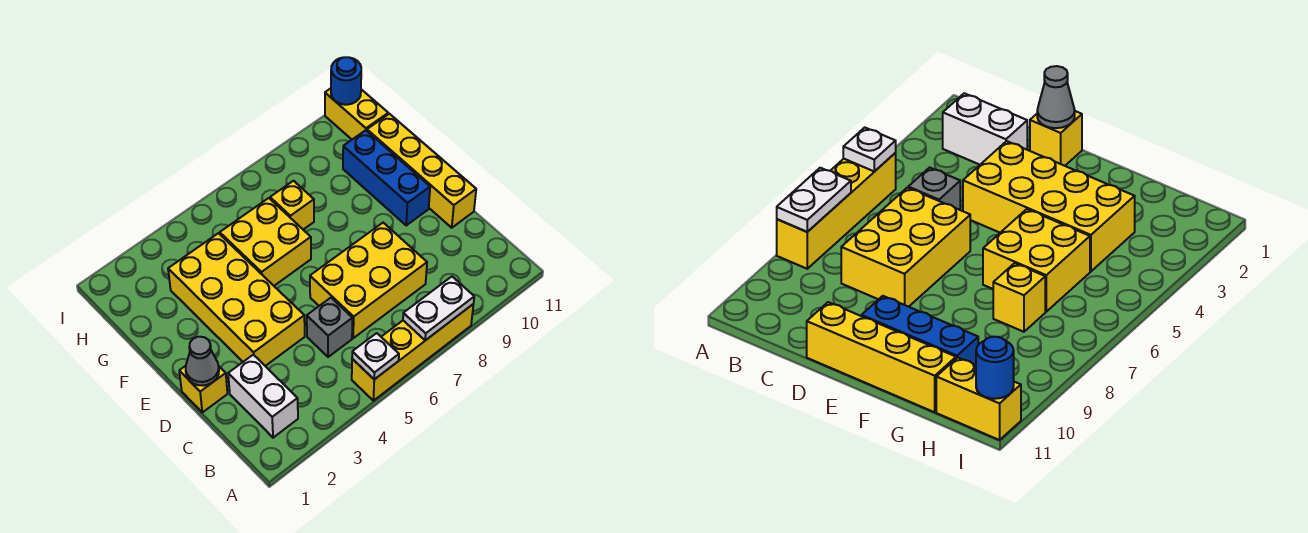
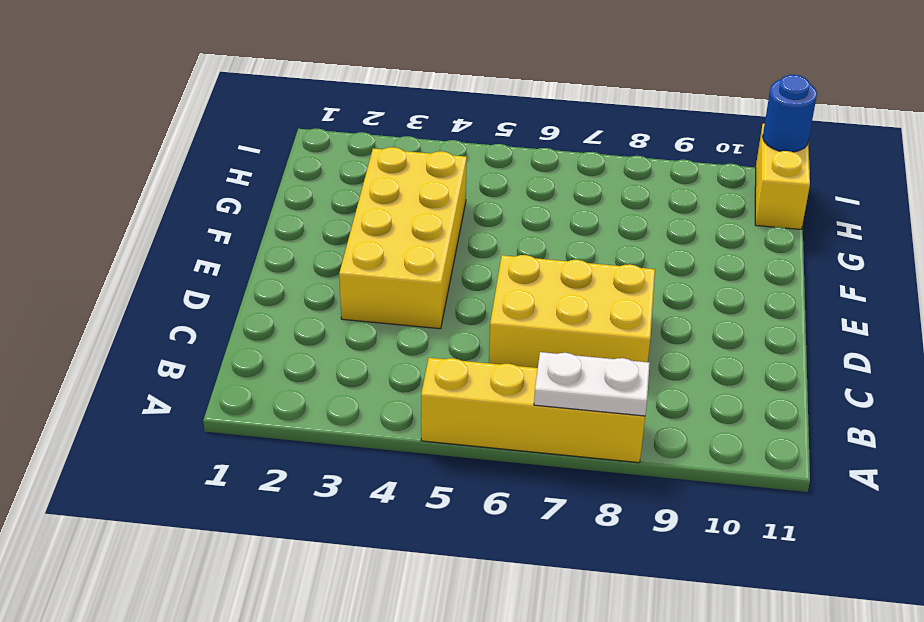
none -> white brick B2:C2 level 1
none -> grey brick C5 level 1
none -> yellow brick D1 level 1

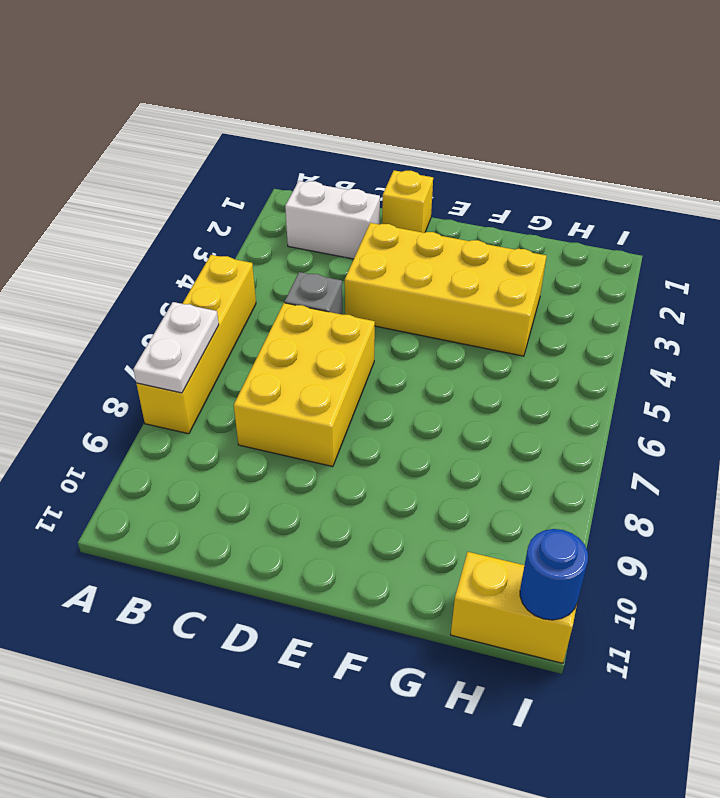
none -> yellow brick D11:G11 level 1
none -> blue brick E10:G10 level 1
none -> yellow brick F5:G6 level 1

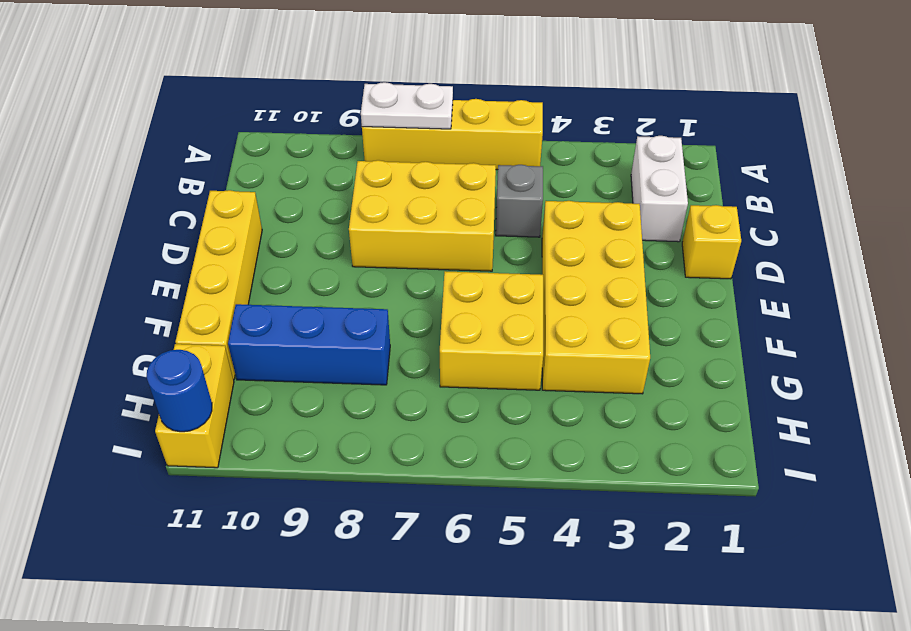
blue brick G8:G10 level 1 -> blue brick E10:G10 level 1
none -> yellow brick G7 level 1
none -> white plate A5 level 2
none -> grey cone D1 level 2

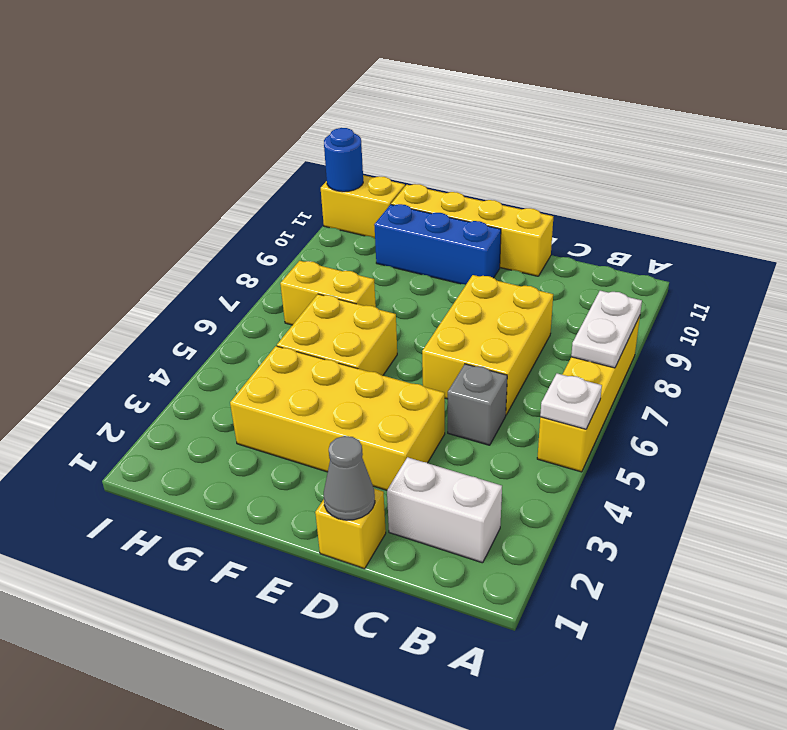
yellow brick G7:H7 level 1 -> yellow brick G7 level 1

